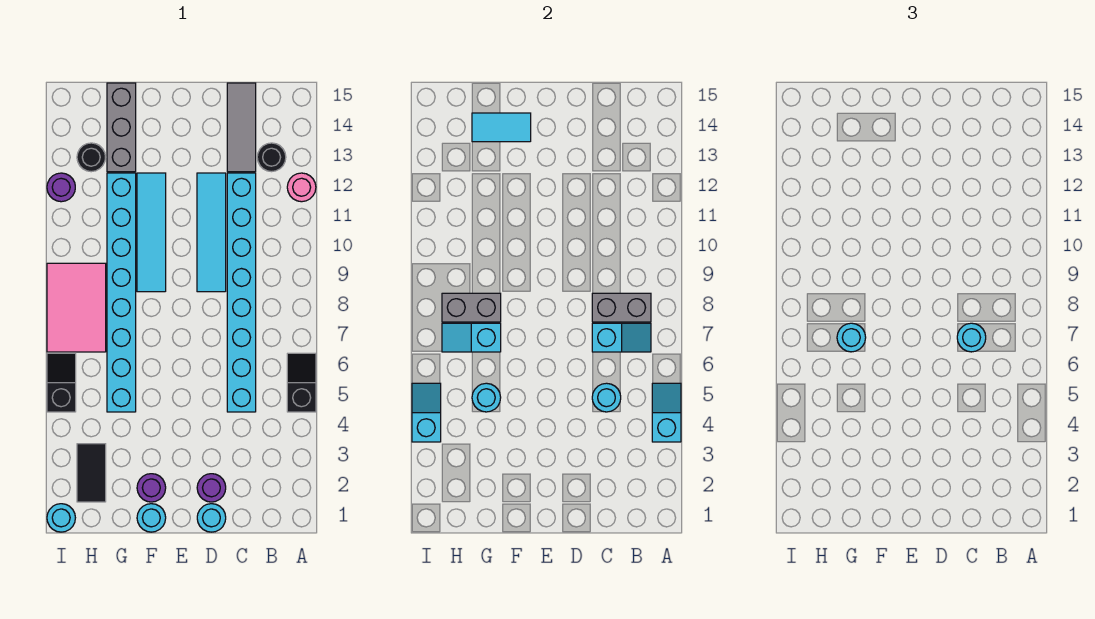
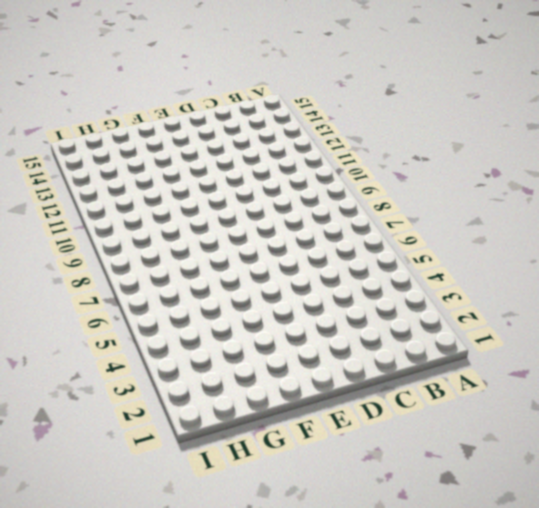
none -> black slope A5:A6 level 1 top 5
none -> pink round brick A12 level 1
none -> black round brick B13 level 1
none -> cyan brick C5:C12 level 1

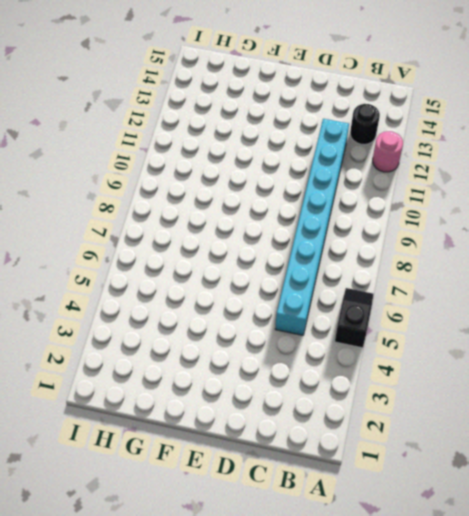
none -> grey tile C13:C15 level 1
none -> cyan round brick D1 level 1
none -> purple round brick D2 level 1
none -> cyan tile D9:D12 level 1

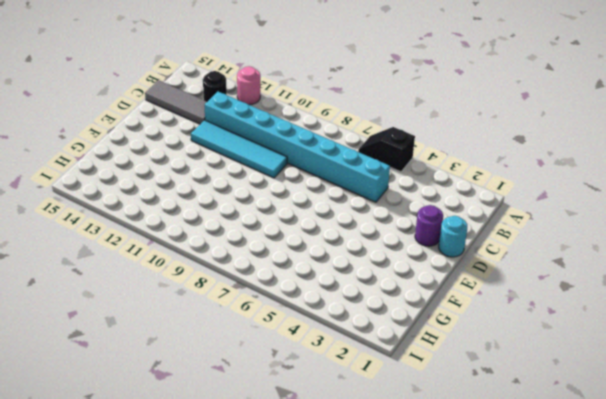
none -> cyan round brick F1 level 1
none -> purple round brick F2 level 1
none -> cyan tile F9:F12 level 1
none -> cyan brick G5:G12 level 1

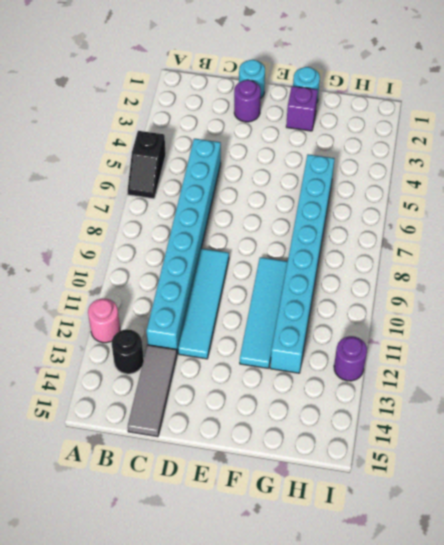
purple brick F2 level 1 -> purple round brick F2 level 1
none -> grey brick G13:G15 level 1
none -> black tile H2:H3 level 1
none -> pink tile H7:I9 level 1
none -> black round brick H13 level 1

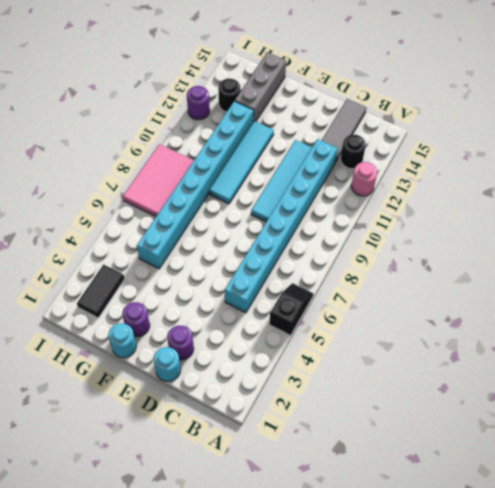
none -> cyan round brick I1 level 1
none -> black slope I5:I6 level 1 top 5
none -> cyan slope A4:A5 level 2 top 4
none -> cyan slope B7:C7 level 2 top C

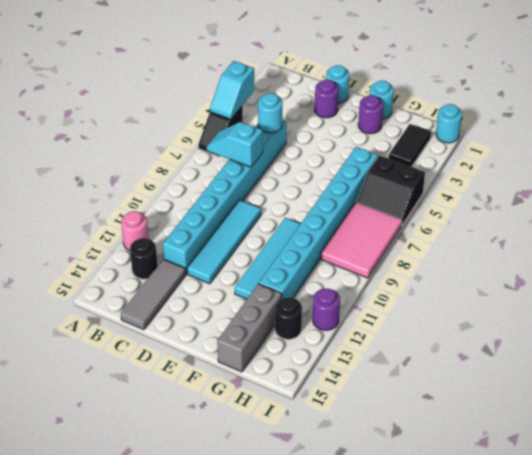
black slope H5:I6 level 1 top 5 -> black slope I5:I6 level 1 top 5
none -> grey brick B8:C8 level 2
none -> cyan tile F14:G14 level 2
none -> cyan round brick G5 level 2
none -> cyan slope G7:H7 level 2 top G

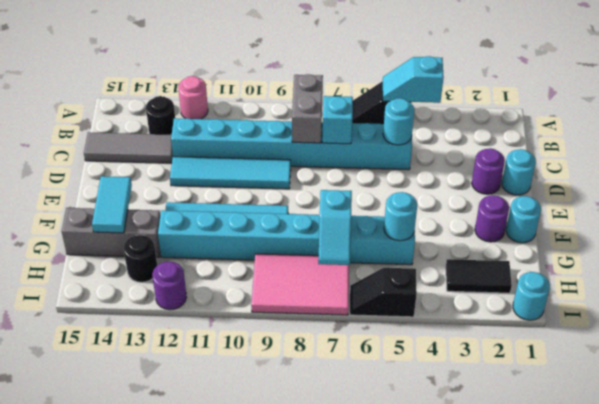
none -> grey brick G8:H8 level 2
none -> cyan slope I4:I5 level 2 top 4
none -> cyan round brick C7 level 3
none -> cyan round brick G7 level 3

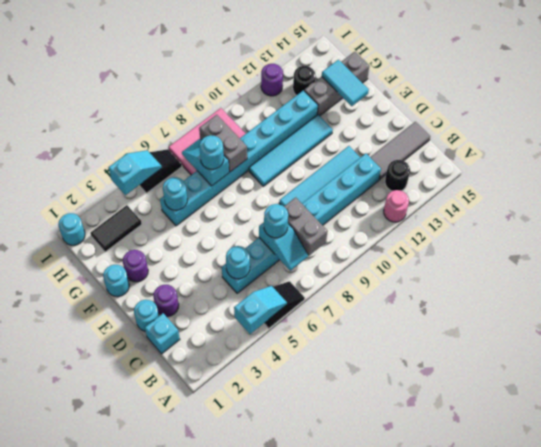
cyan brick C1 level 1 -> none

